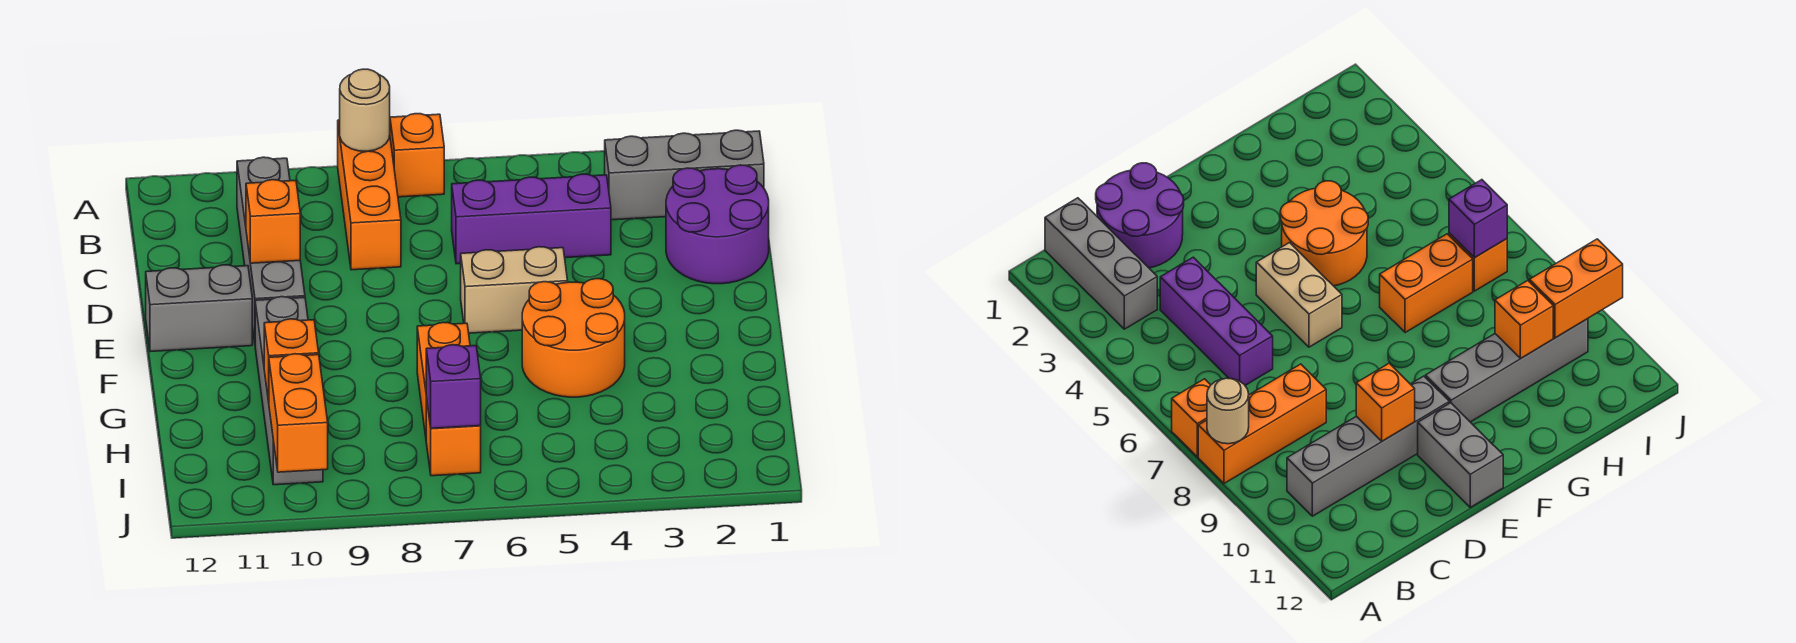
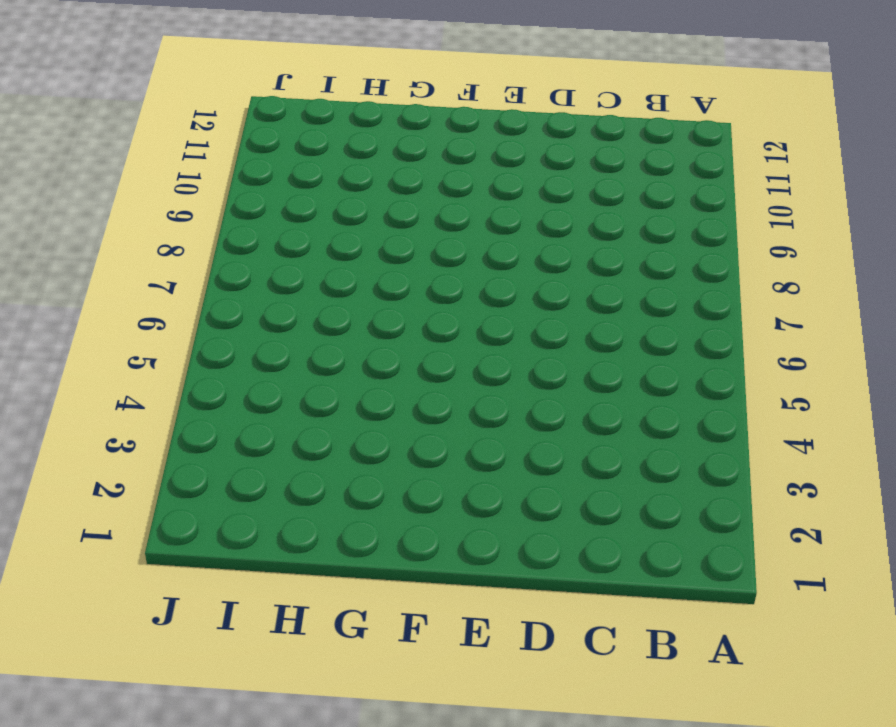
none -> orange brick A7 level 1
none -> orange brick A8:C8 level 1
none -> grey brick B1:B3 level 1

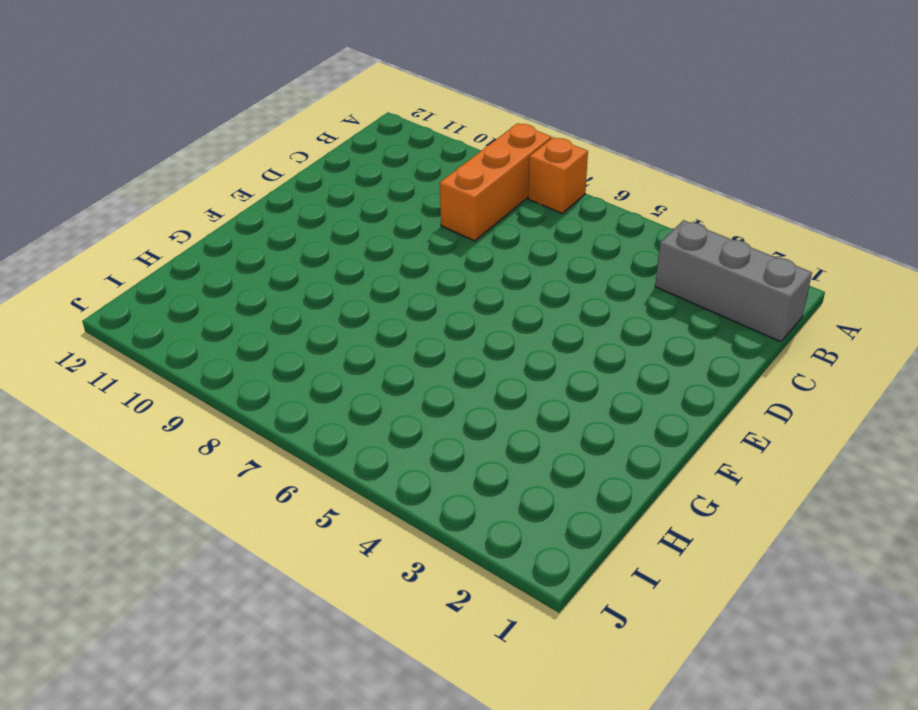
none -> grey brick B10:E10 level 1
none -> purple round brick C1:D2 level 1
none -> purple brick C4:C6 level 1

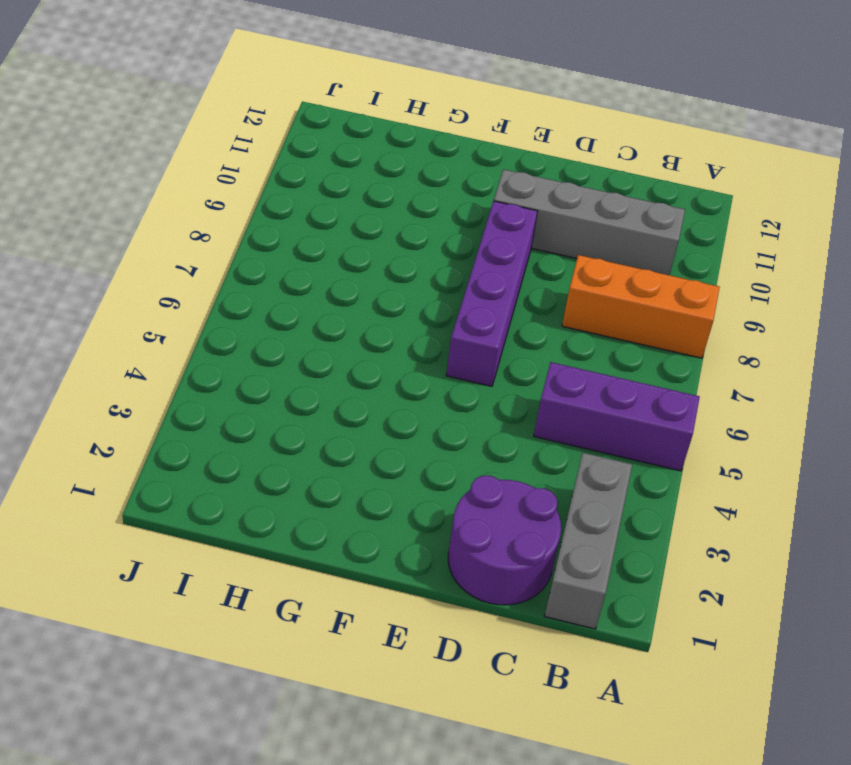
purple brick A5:C5 level 1 -> purple brick C4:C6 level 1
purple brick E6:E9 level 1 -> tan brick E5:E6 level 1
none -> orange brick A7 level 1
none -> grey brick E11:E12 level 1
none -> orange round brick F4:G5 level 1

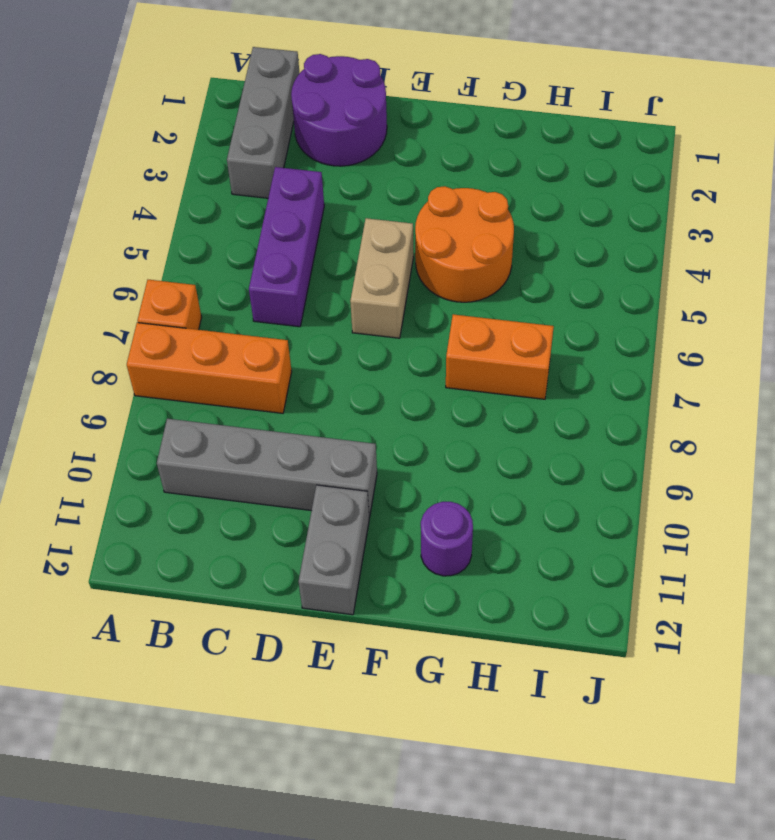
purple round brick G11 level 1 -> none
none -> grey brick F10:I10 level 1
none -> orange brick I7 level 1
none -> tan round brick A8 level 2

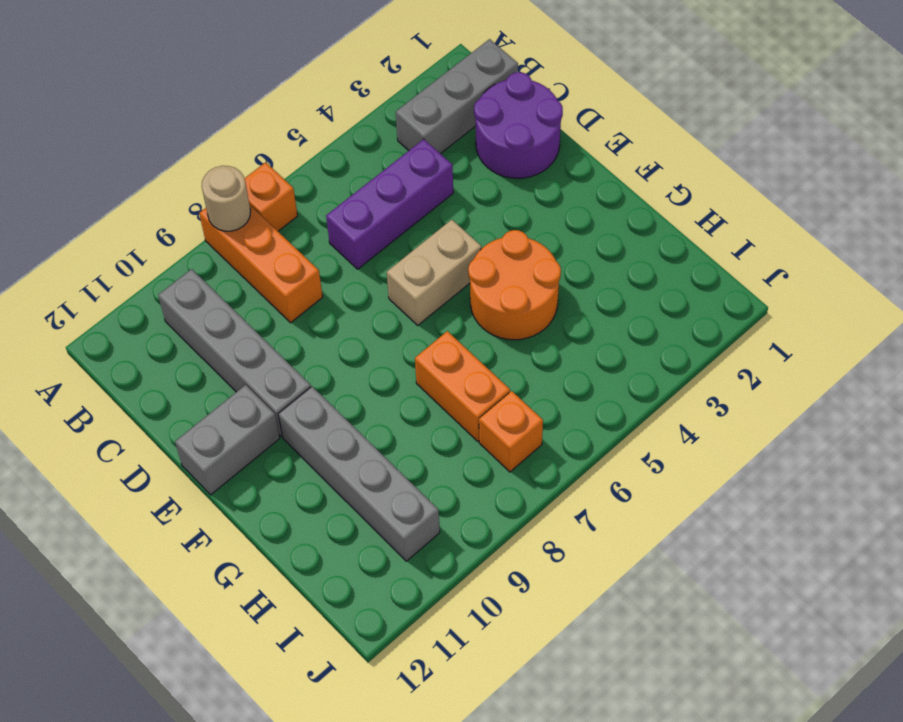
none -> orange brick D10 level 2
none -> orange brick H10 level 2
none -> purple brick I7 level 2

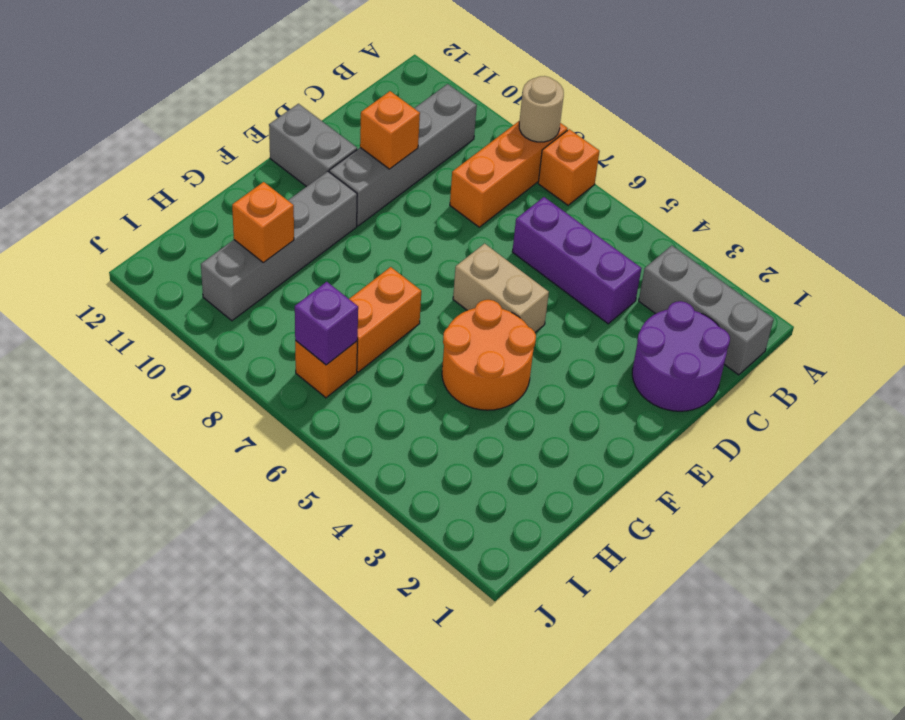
none -> orange brick I10:J10 level 2

